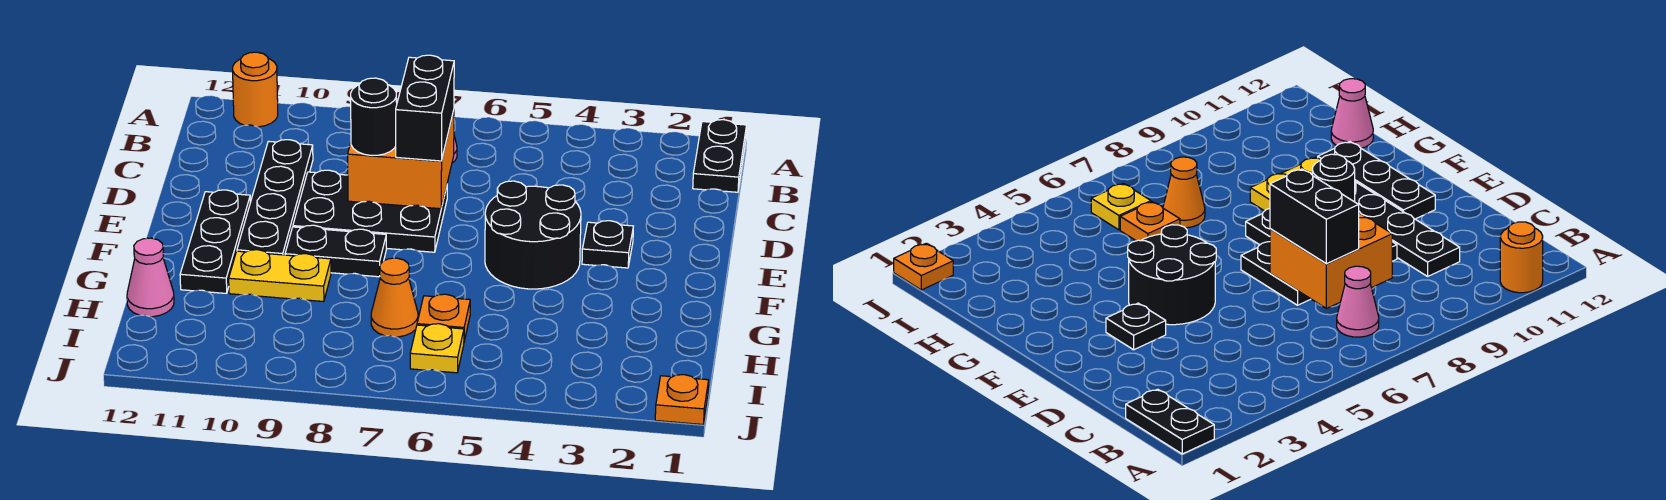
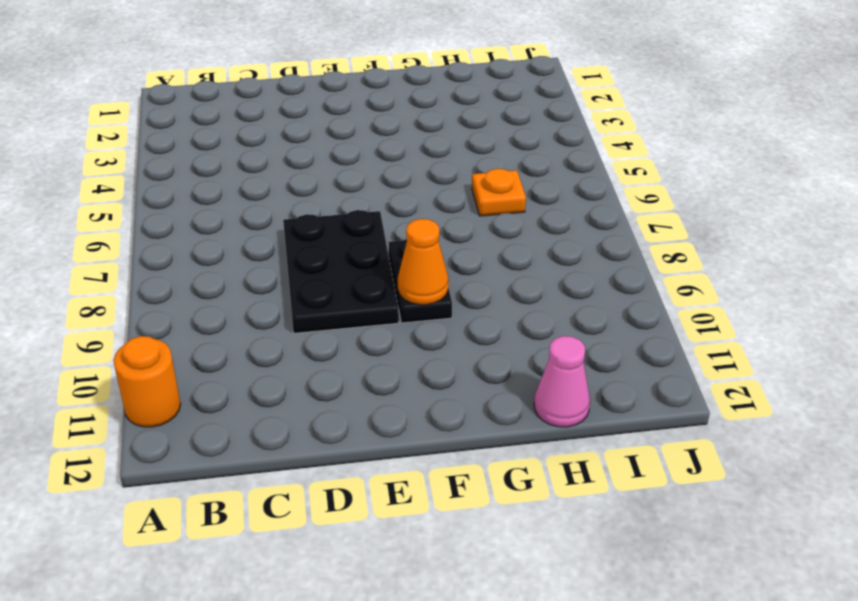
orange cone F9 level 2 -> orange cone H7 level 1
none -> black plate A1:B1 level 1
none -> pink cone B7 level 1
none -> black plate C10:F10 level 1

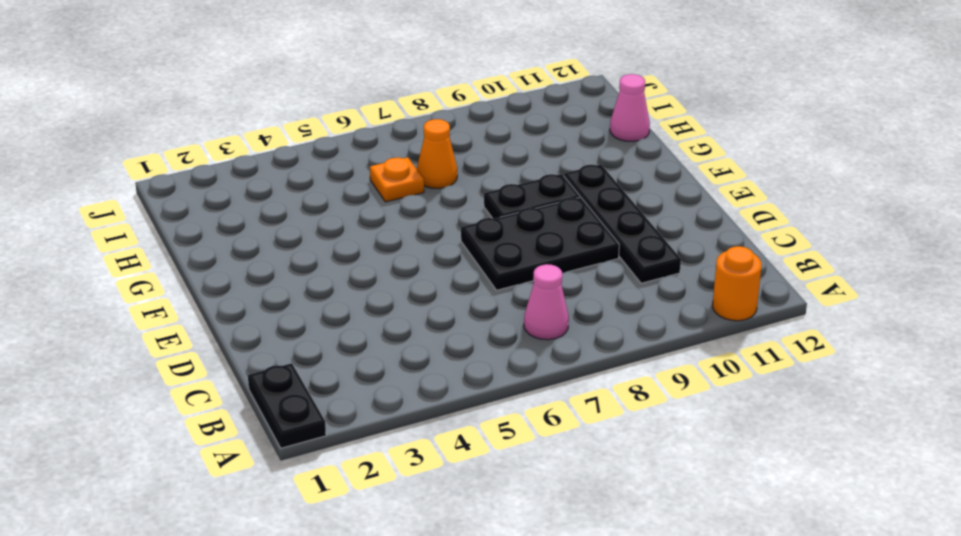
none -> black plate E3 level 1
none -> black round brick E4:F5 level 1
none -> black plate E11:G11 level 1

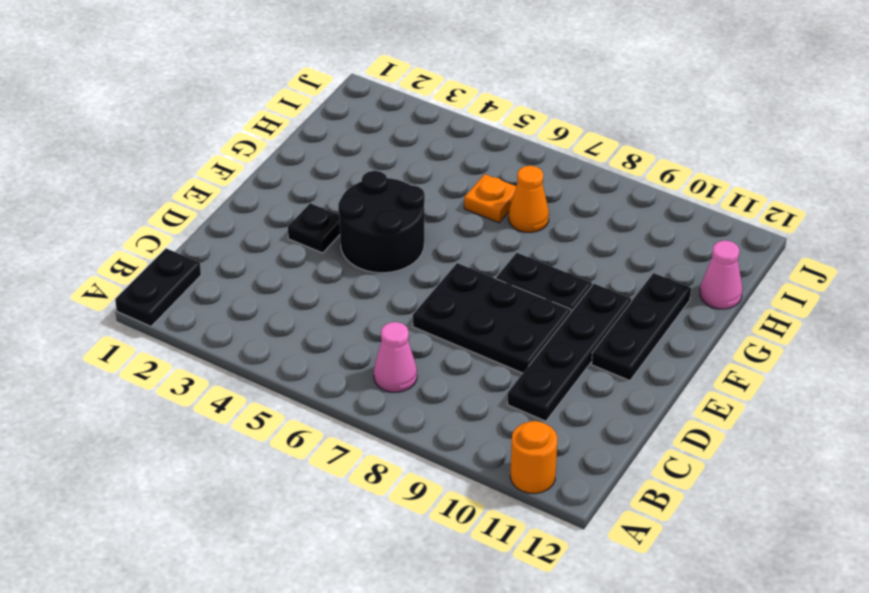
none -> yellow plate G9:G10 level 1
none -> yellow plate I6 level 1
none -> orange plate J1 level 1

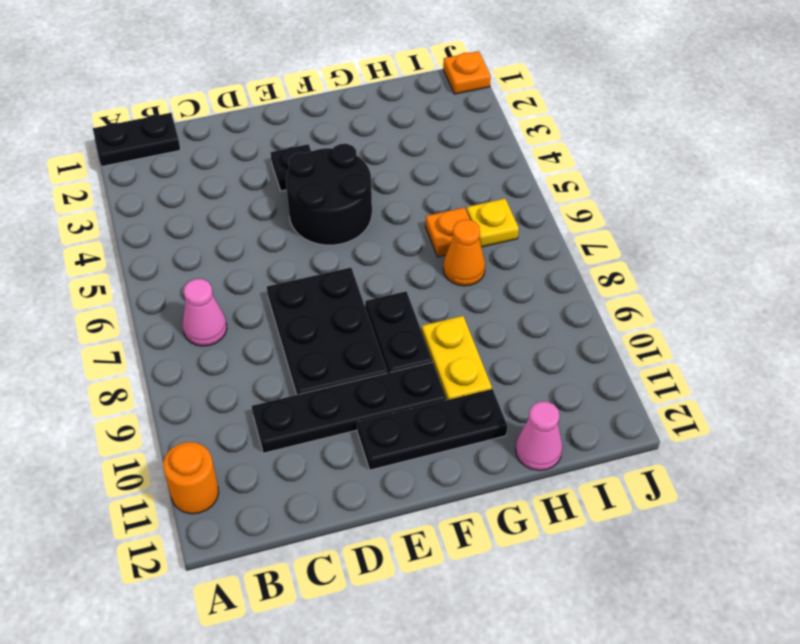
none -> orange brick C7:D8 level 2
none -> black brick C7:D7 level 3
none -> black round brick D8 level 3

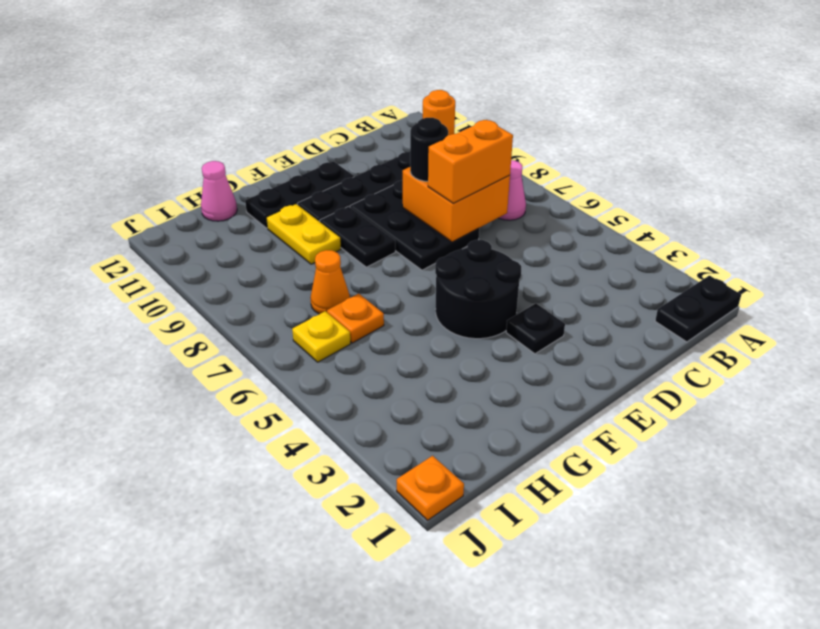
orange brick C7:D7 level 3 -> black brick C7:D7 level 3

